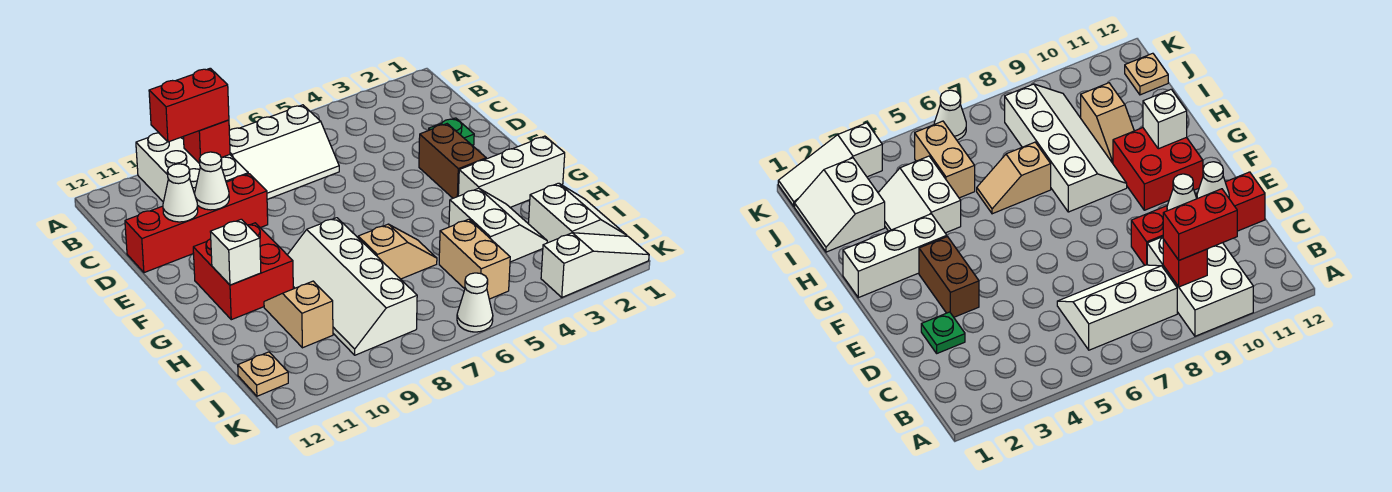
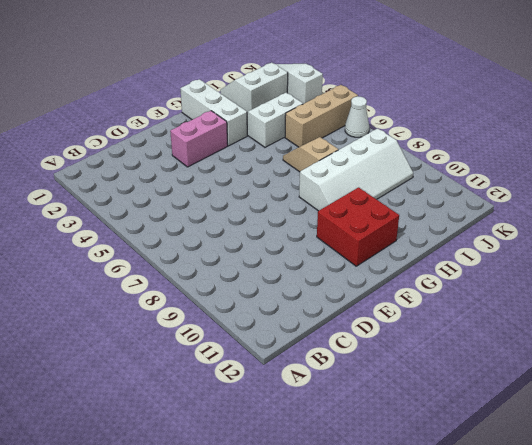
pink brick E3:F3 level 1 -> brown brick E3:F3 level 1
tan brick I5:K5 level 1 -> tan brick I5:J5 level 1
none -> white brick A9:C10 level 1
none -> white slope B6:C8 level 1 top B
none -> green plate D2 level 1

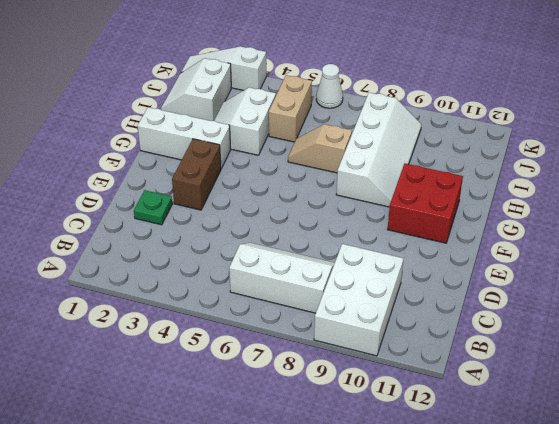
none -> red brick D9:D12 level 1
none -> tan slope H10:I10 level 1 top I
none -> tan plate J12 level 1

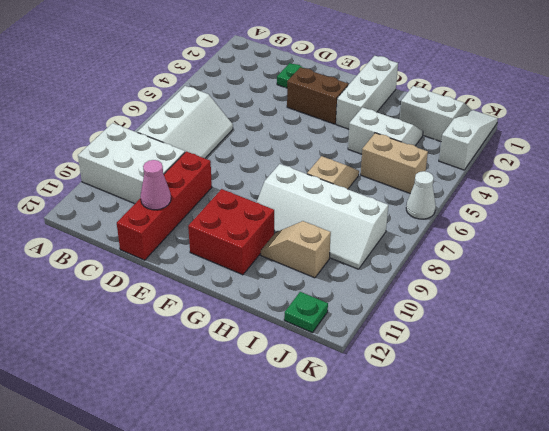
pink cone D11 level 2 -> white cone D11 level 2
green plate J12 level 1 -> tan plate J12 level 1
none -> red brick B9 level 2
none -> white cone D10 level 2
none -> white brick G11 level 2

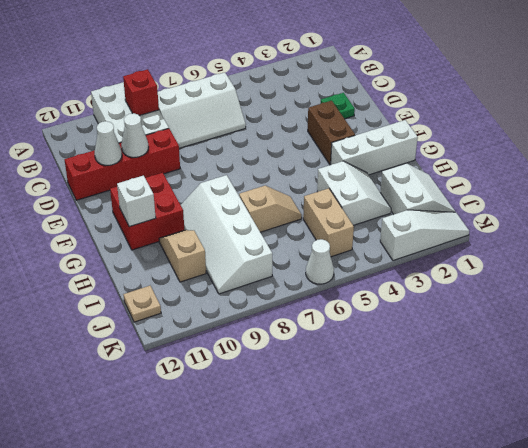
none -> red brick B9:B10 level 3

